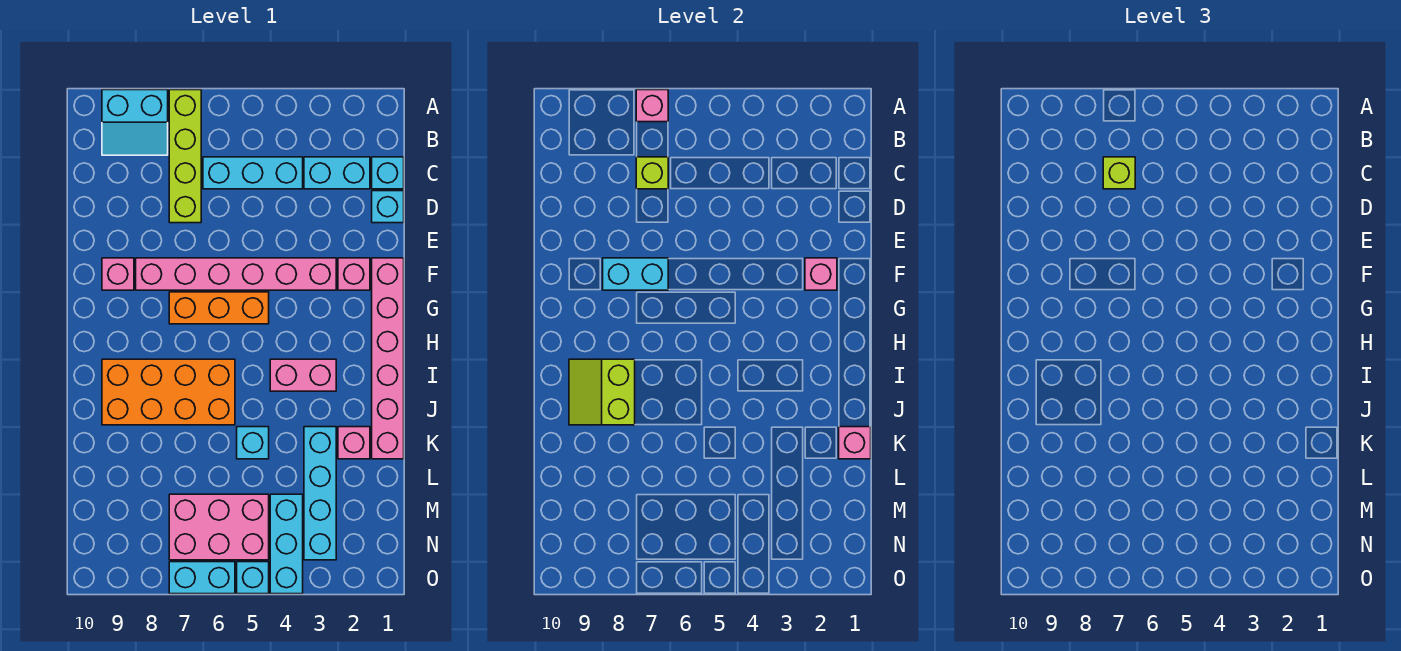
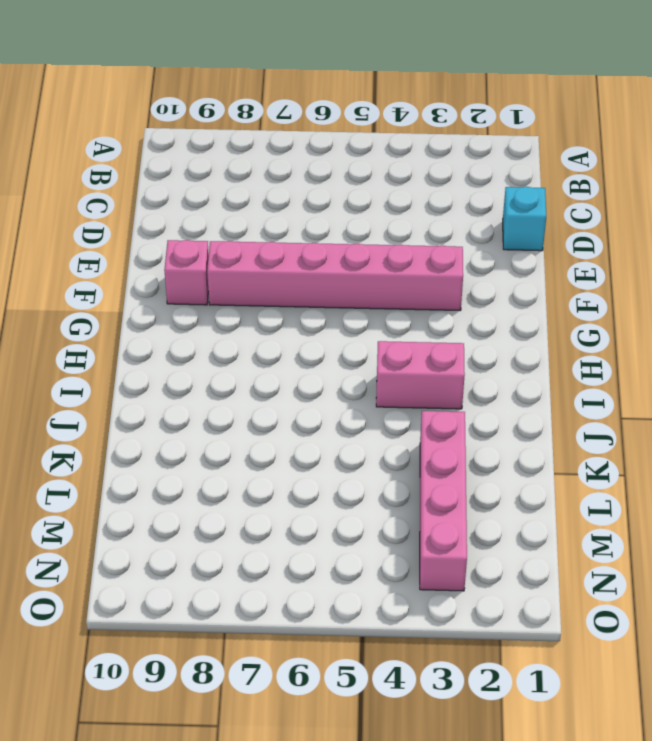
pink brick K3:N3 level 1 -> cyan brick K3:N3 level 1
none -> lime brick A7:D7 level 1
none -> cyan slope A8:B9 level 1 top A
none -> cyan brick C1 level 1

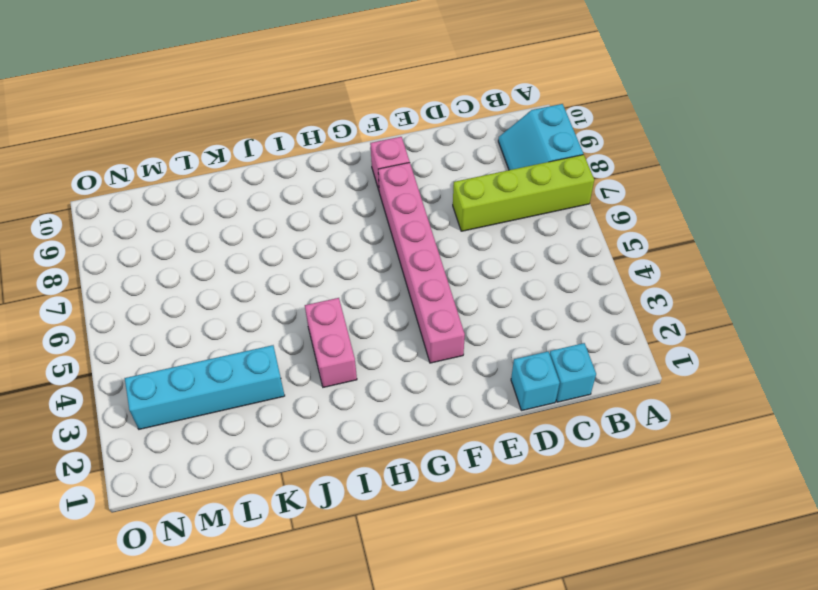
none -> cyan brick C2:C3 level 1
none -> cyan brick C4:C6 level 1
none -> pink brick F1:K1 level 1

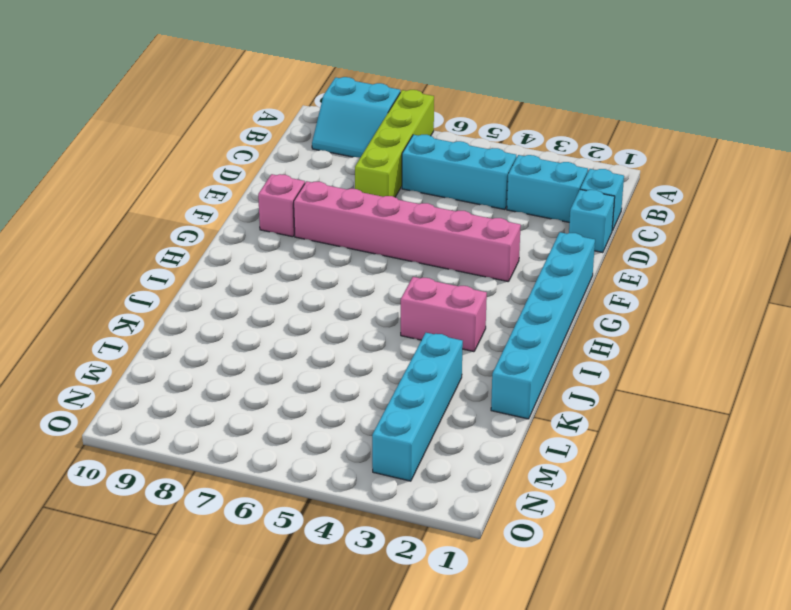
cyan brick F1:K1 level 1 -> pink brick F1:K1 level 1
none -> pink brick F2 level 1
none -> orange brick G5:G7 level 1
none -> orange brick I6:J9 level 1

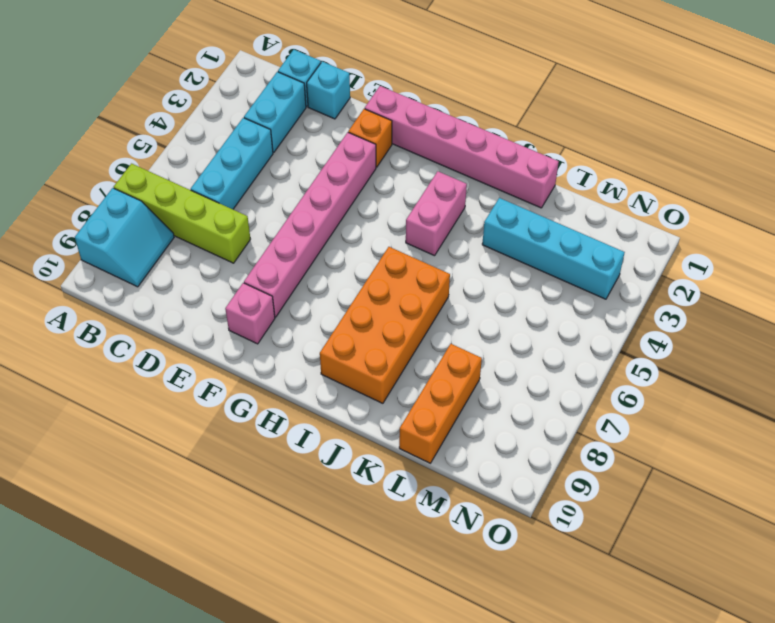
orange brick F2 level 1 -> pink brick F2 level 1
orange brick L8:L10 level 1 -> orange brick G5:G7 level 1
none -> pink brick K2 level 1
none -> cyan brick K5 level 1
none -> cyan brick M4:O4 level 1

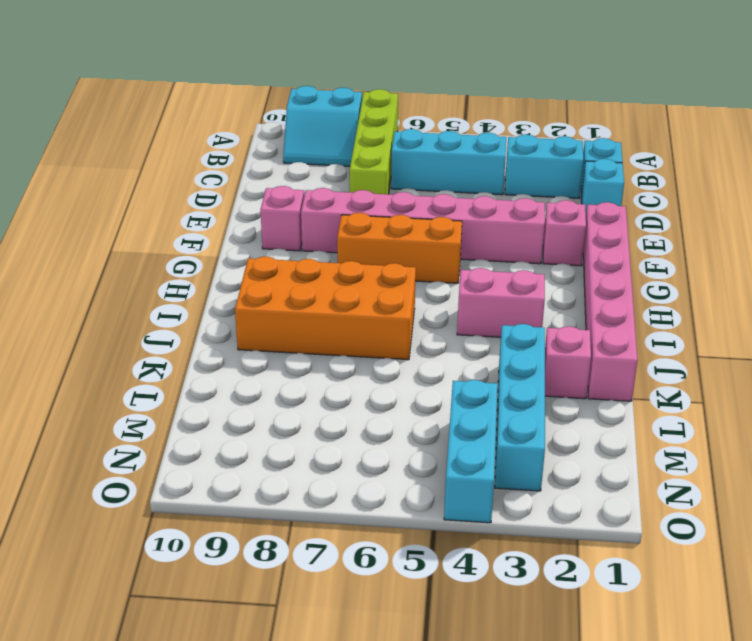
none -> cyan brick K5 level 1
none -> pink brick M5:N7 level 1
none -> cyan brick O5 level 1

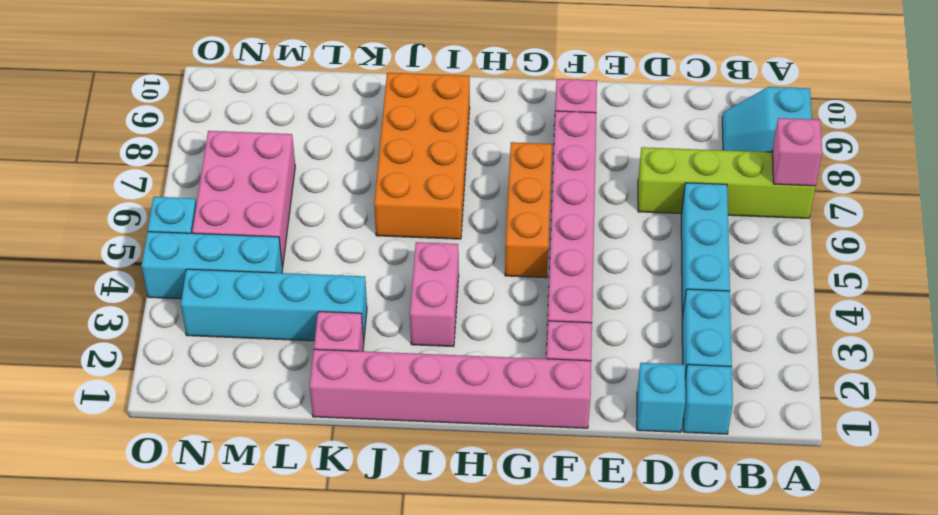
none -> cyan brick K5 level 1
none -> cyan brick O6:O7 level 1
none -> lime brick C7 level 2

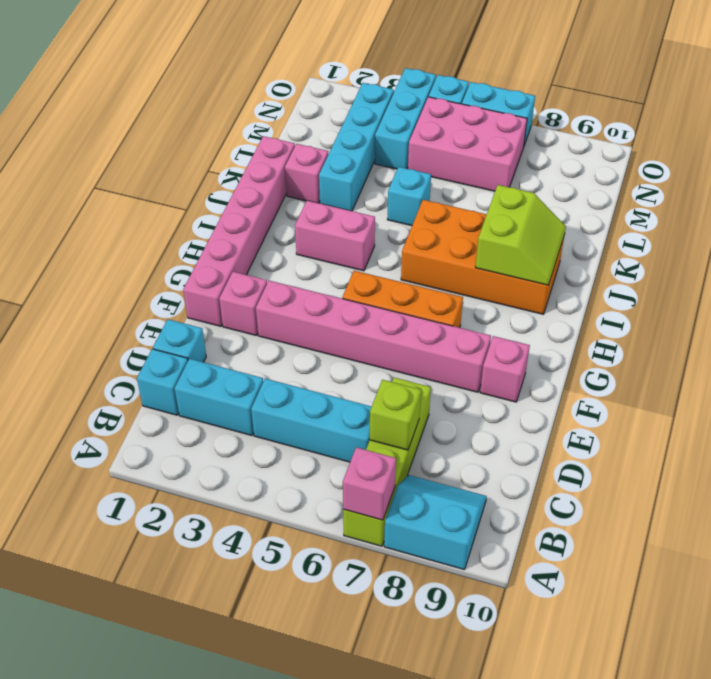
none -> pink brick F2 level 2
none -> cyan brick F7:F8 level 2
none -> pink brick K1 level 2

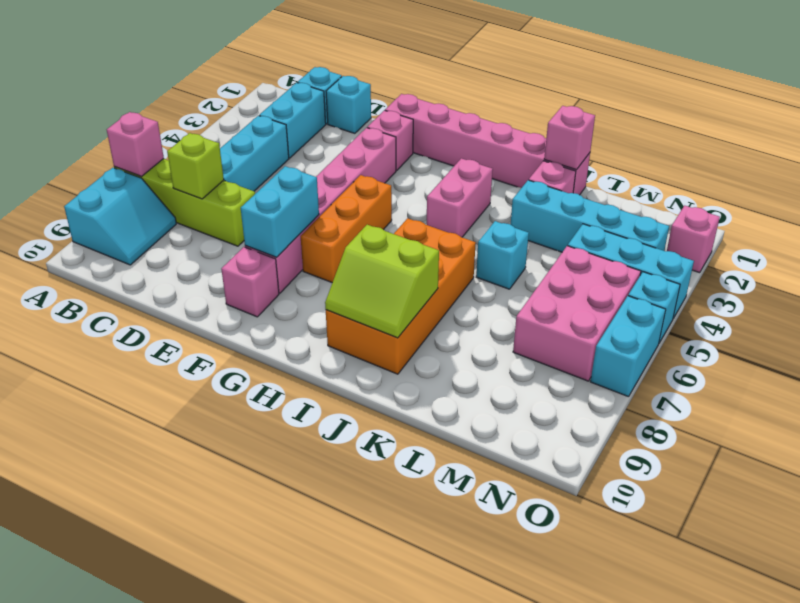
pink brick O2 level 1 -> pink brick F2 level 2
none -> lime brick C7 level 3

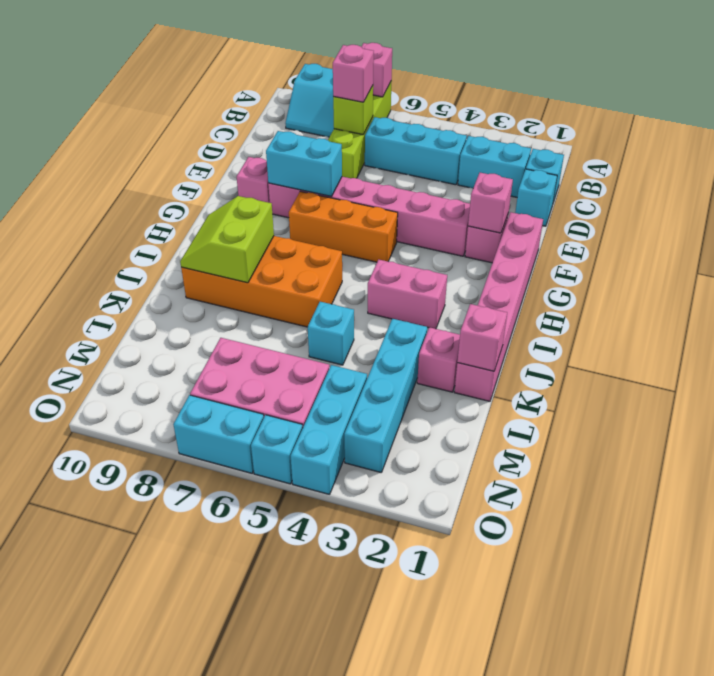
pink brick C7 level 3 -> lime brick C7 level 3

